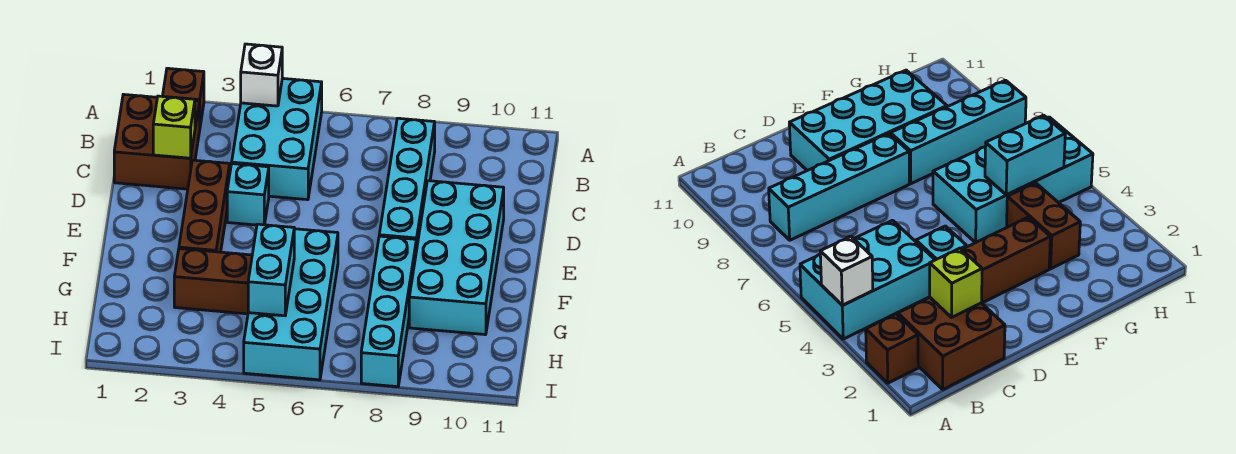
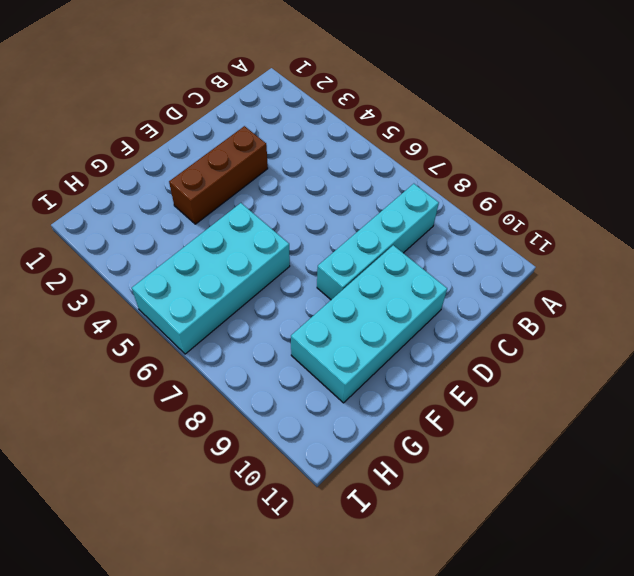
none -> brown brick A2 level 1
none -> cyan brick A4:C5 level 1
none -> brown brick B1:C2 level 1

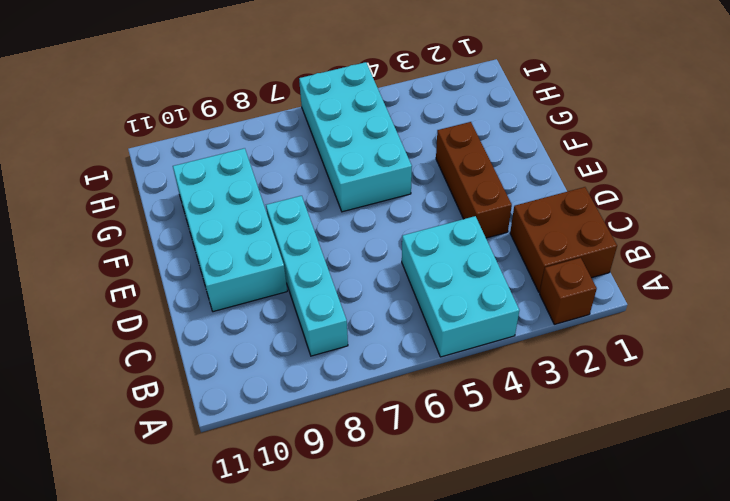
none -> cyan brick D4 level 1
none -> cyan brick F8:I8 level 1
none -> brown brick G3:G4 level 1

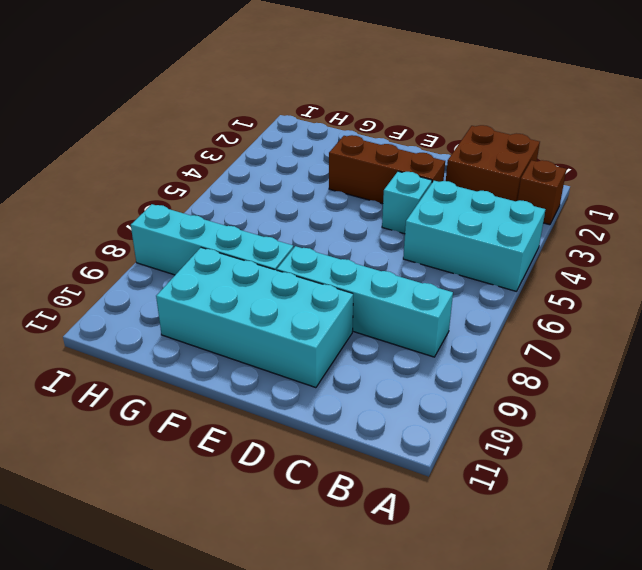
none -> cyan brick F5:I6 level 1
none -> brown brick G3:G4 level 1
none -> white brick A4 level 2

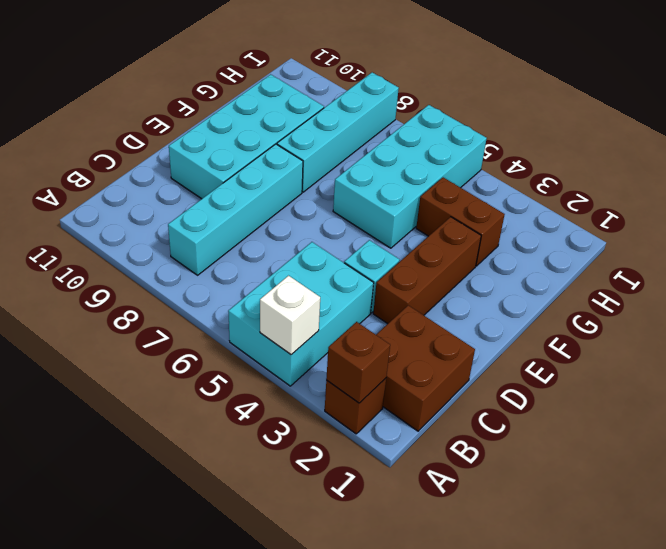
brown brick A2 level 2 -> none
none -> lime brick C2 level 2
none -> cyan brick G5:H5 level 2

